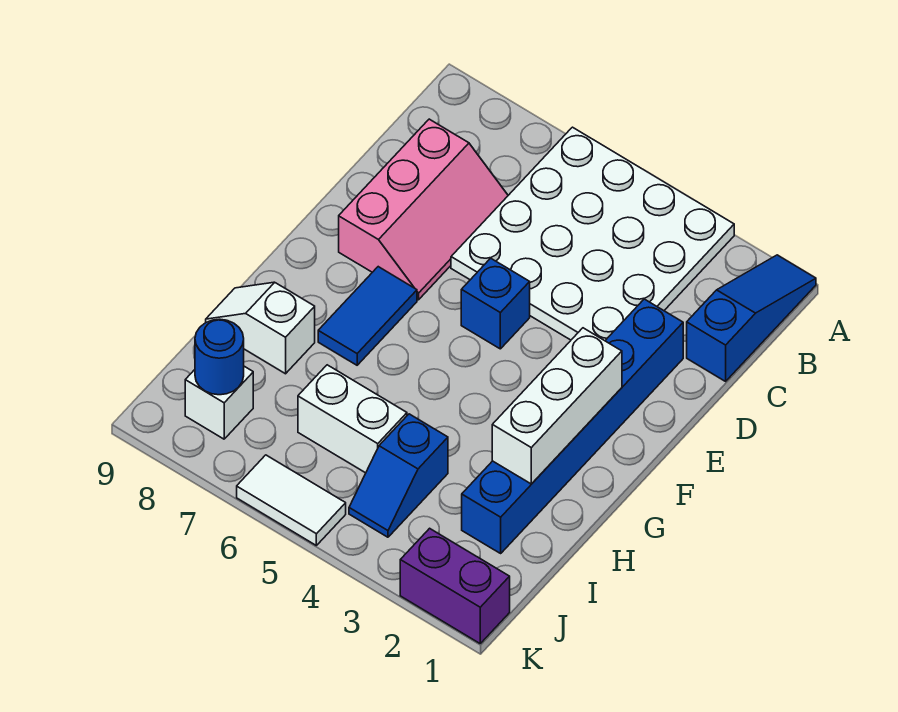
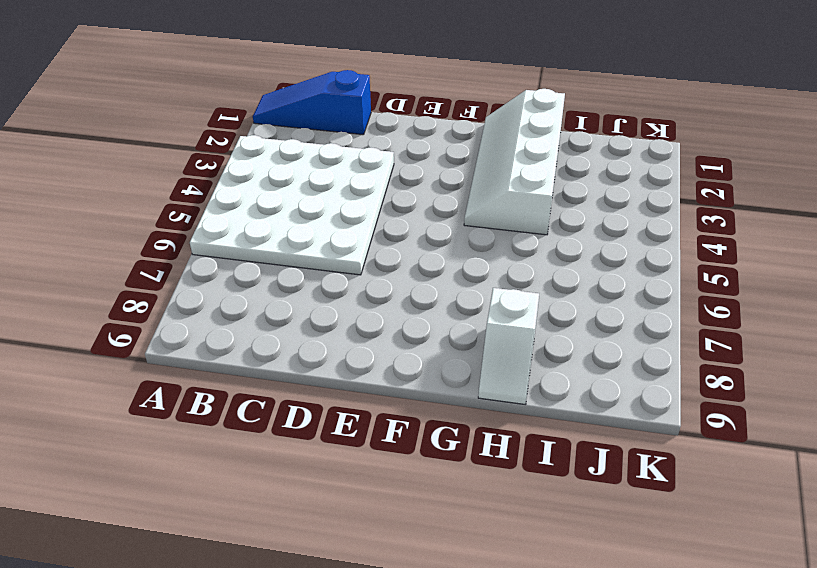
white slope G1:H4 level 1 top H -> blue brick D2:I2 level 1
none -> pink slope C7:E8 level 1 top 8
none -> blue brick E5 level 1
none -> blue tile F7:G7 level 1

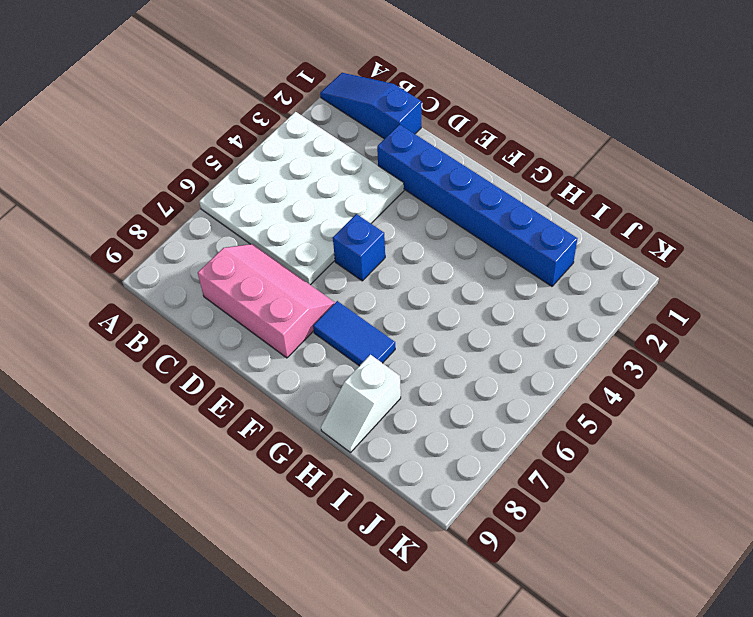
none -> blue slope I4:J4 level 1 top I
none -> white brick I5:I6 level 1
none -> white brick J8 level 1

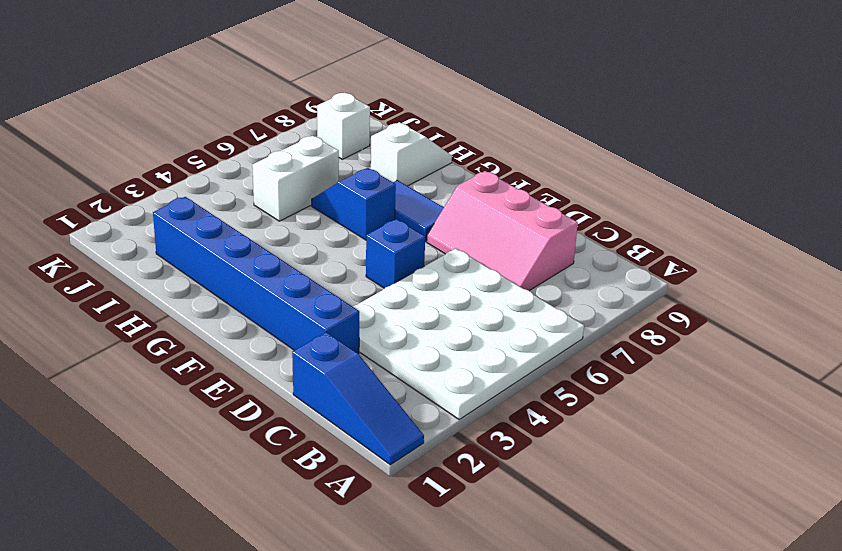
blue slope G6:H6 level 1 top G -> blue slope I4:J4 level 1 top I
none -> purple brick K1:K2 level 1
none -> white tile K5:K6 level 1
none -> white brick F2:H2 level 2

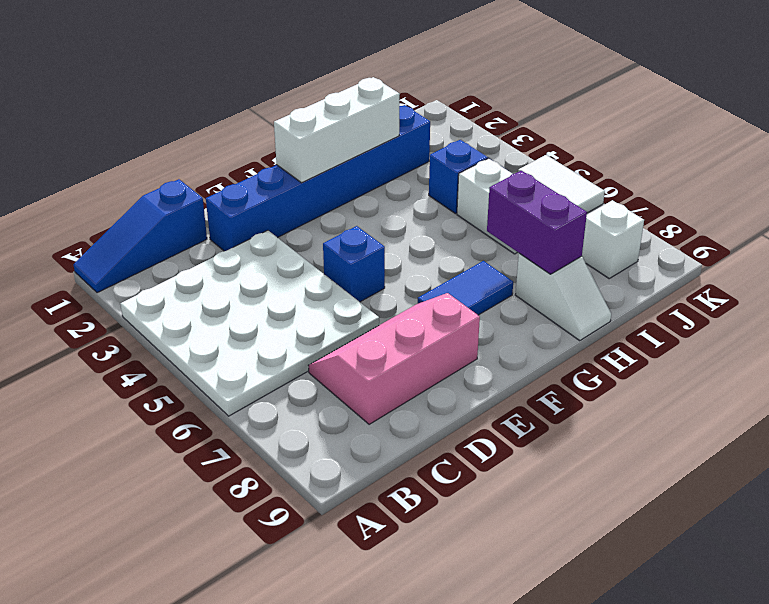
purple brick H7:H8 level 2 -> purple brick K1:K2 level 1
none -> blue round brick J8 level 2

